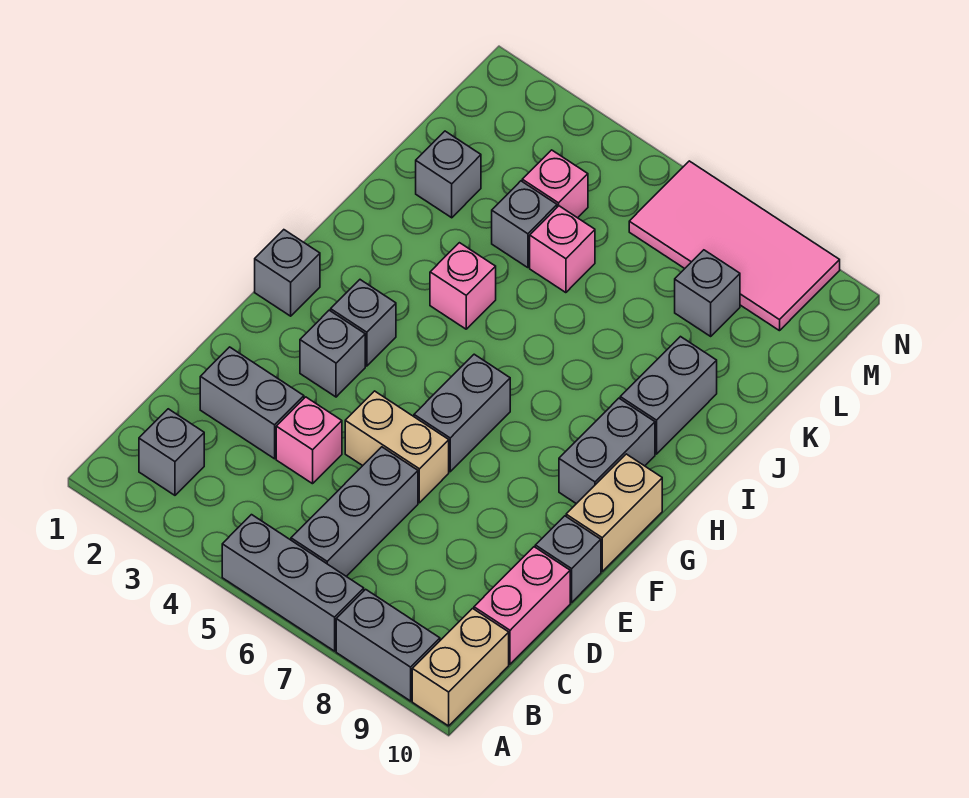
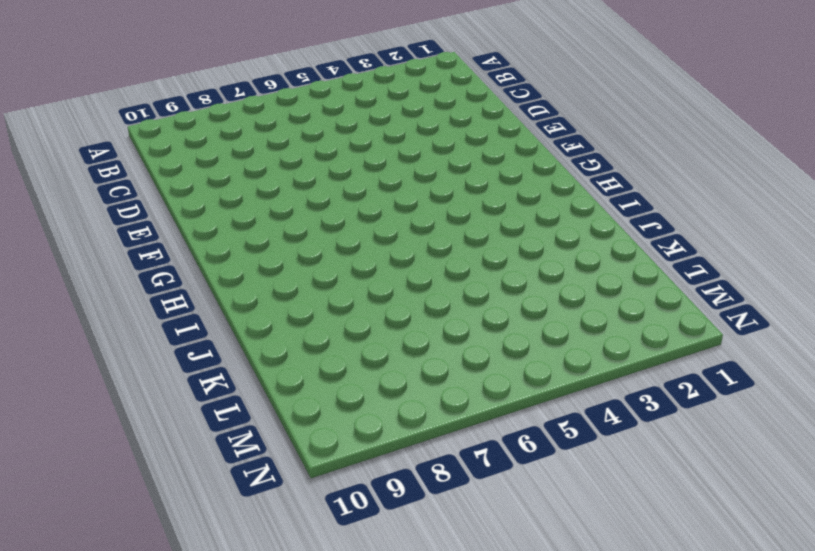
none -> grey brick A5:A7 level 1
none -> grey brick A8:A9 level 1
none -> tan brick A10:B10 level 1

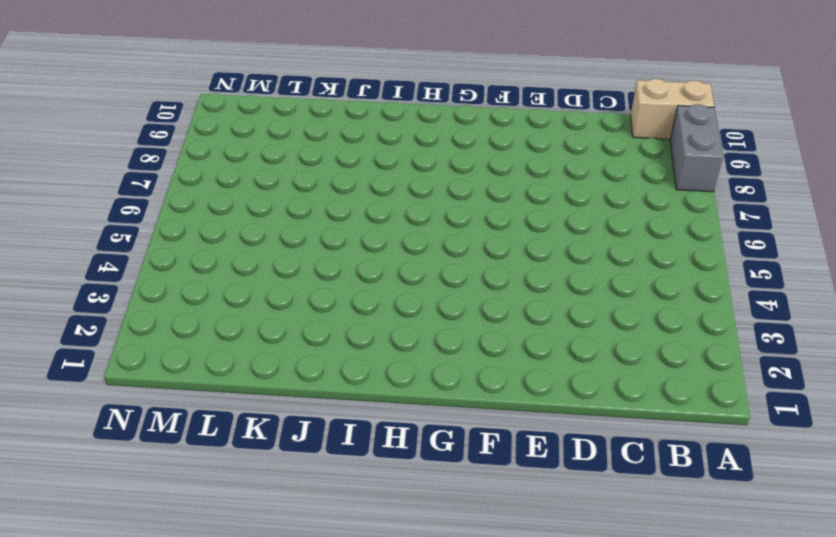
none -> grey brick A5:A7 level 1
none -> grey brick B2 level 1
none -> grey brick B6:D6 level 1

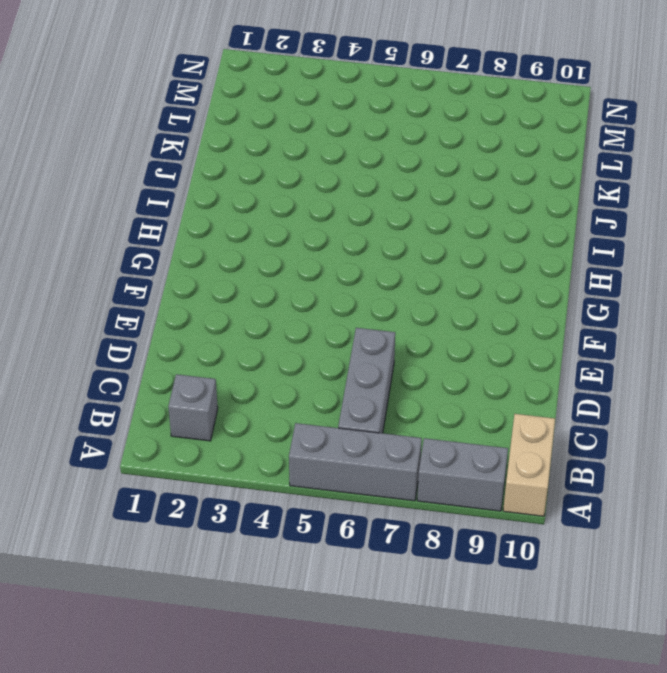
none -> pink brick C10:D10 level 1
none -> grey brick D2:D3 level 1
none -> pink brick D4 level 1

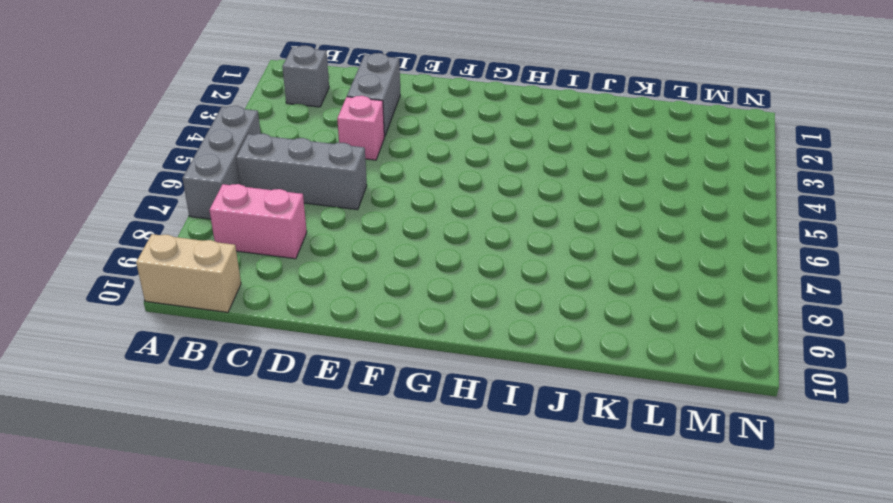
pink brick B8:C8 level 1 -> pink brick C10:D10 level 1
none -> grey brick A8:A9 level 1
none -> tan brick E5:E6 level 1
none -> grey brick E10 level 1

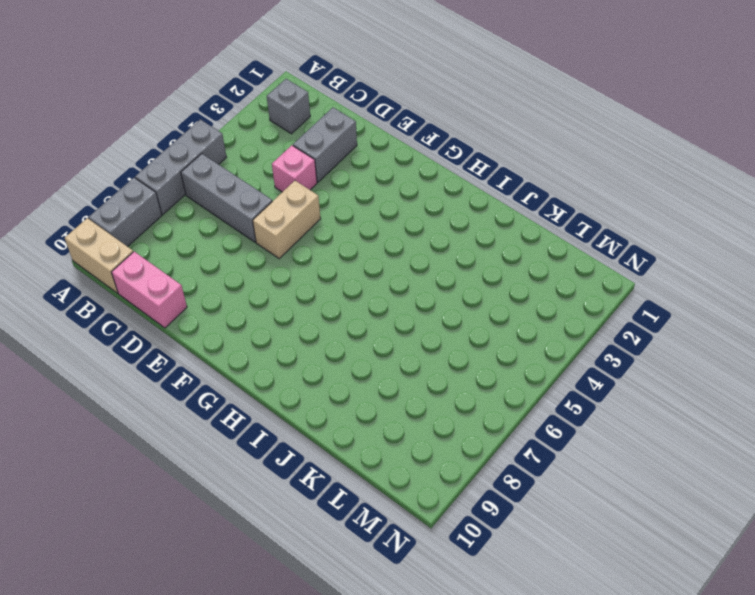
none -> grey brick E10 level 1
none -> grey brick F3 level 1
none -> grey brick F6:G6 level 1

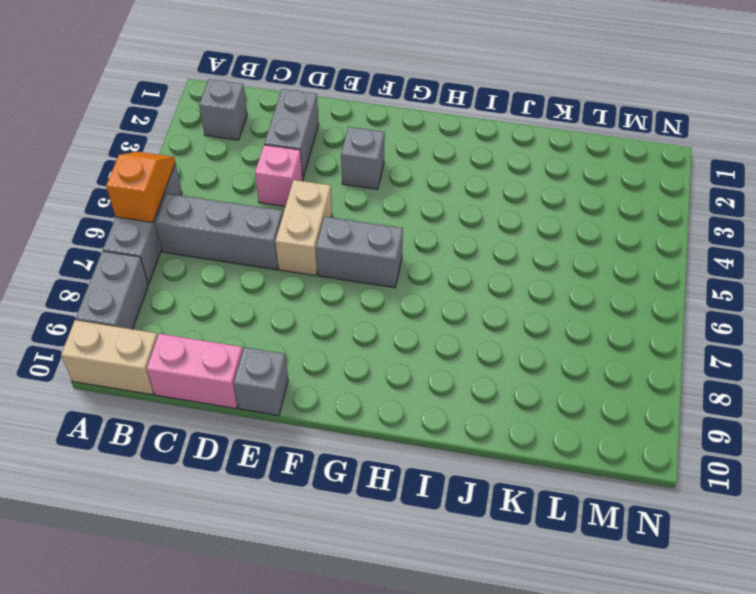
orange slope A5:A6 level 2 top 6 -> none
none -> tan brick F10:G10 level 1
none -> grey brick G1 level 1
none -> grey brick G3 level 1

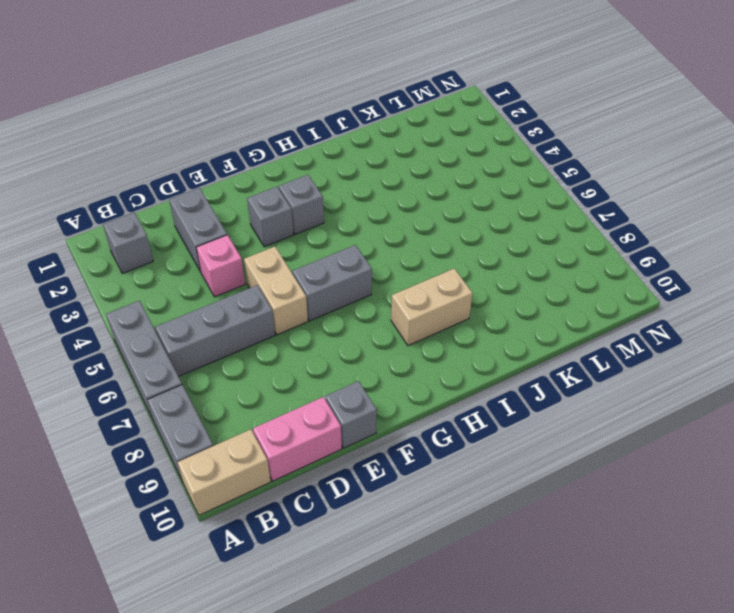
tan brick H8:I8 level 1 -> tan brick F10:G10 level 1
none -> grey brick G1 level 1
none -> grey brick G9:H9 level 1
none -> pink brick I4 level 1

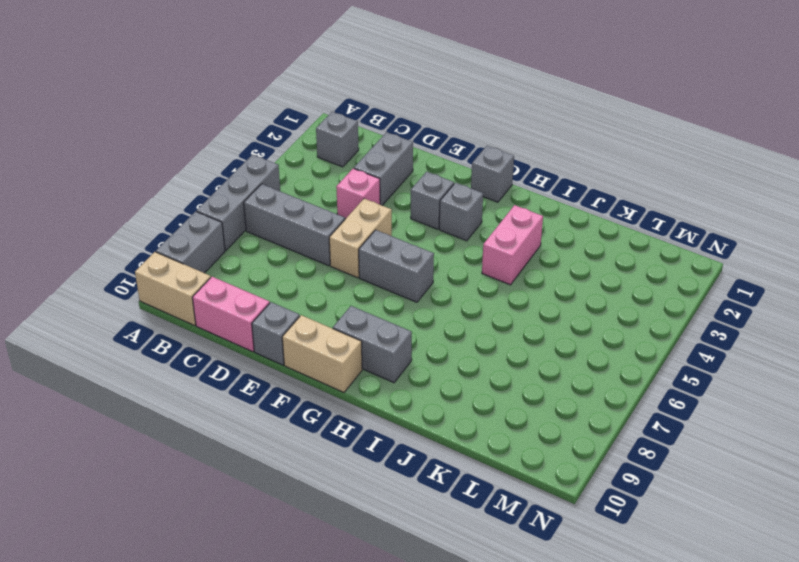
pink brick I3:I4 level 1 -> pink brick I4 level 1
none -> grey brick I9:J9 level 1
none -> grey brick K2 level 1
none -> grey brick K4 level 1

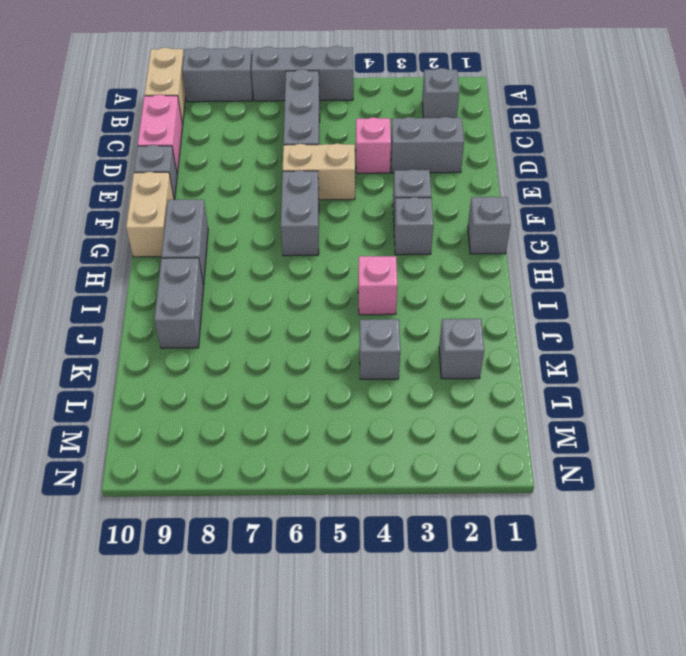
none -> pink brick K5 level 1
none -> pink brick L4 level 1
none -> grey brick L8 level 1

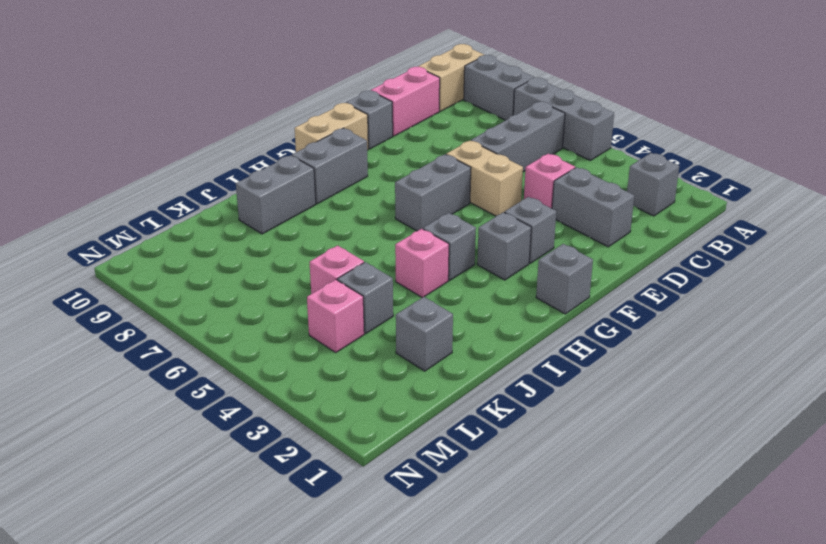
grey brick H4 level 1 -> grey brick L8 level 1
none -> pink tile M6:N9 level 1

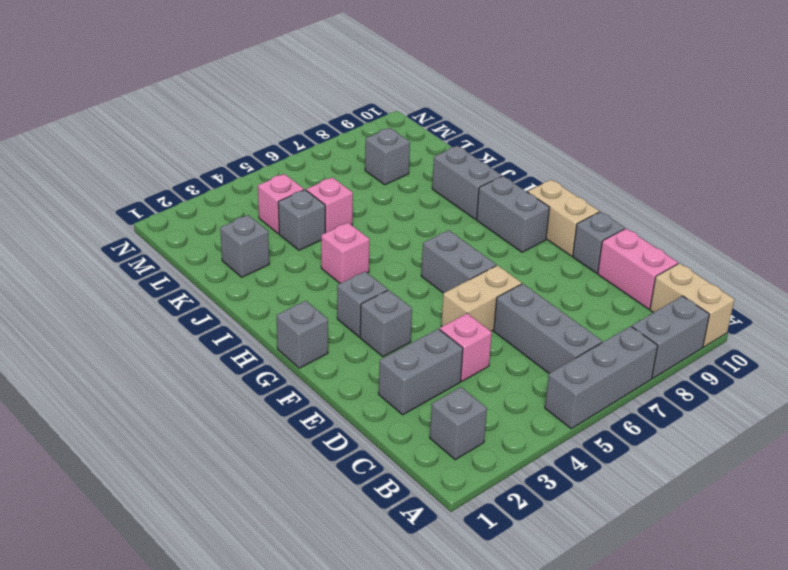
none -> pink tile M6:N9 level 1

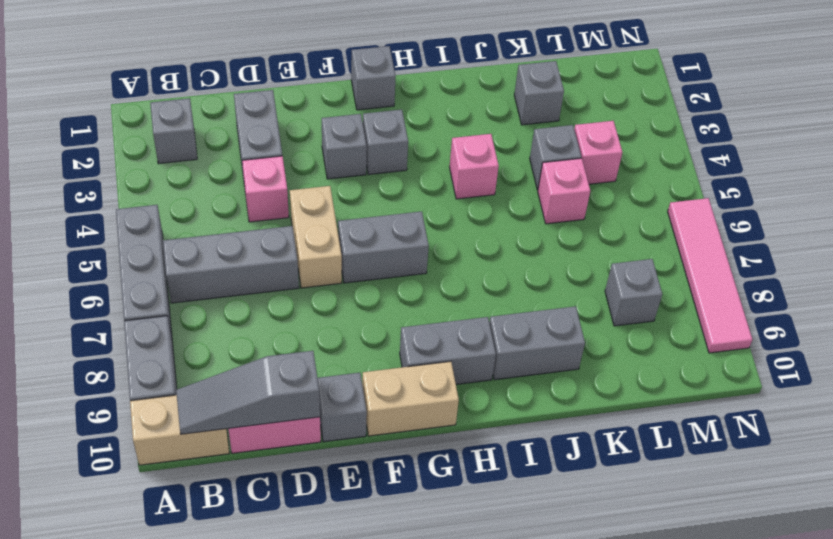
grey slope B10:D10 level 2 top D -> none
pink tile N6:N9 level 1 -> pink tile M6:N9 level 1

